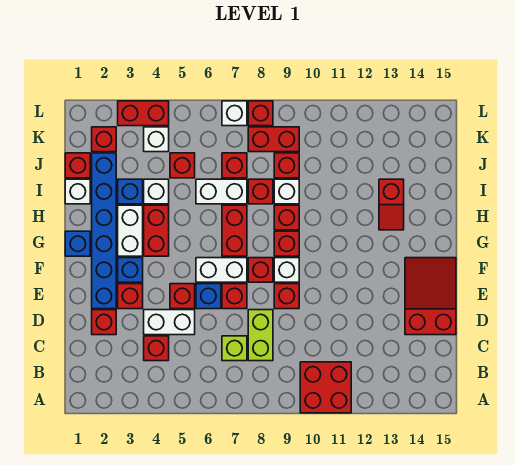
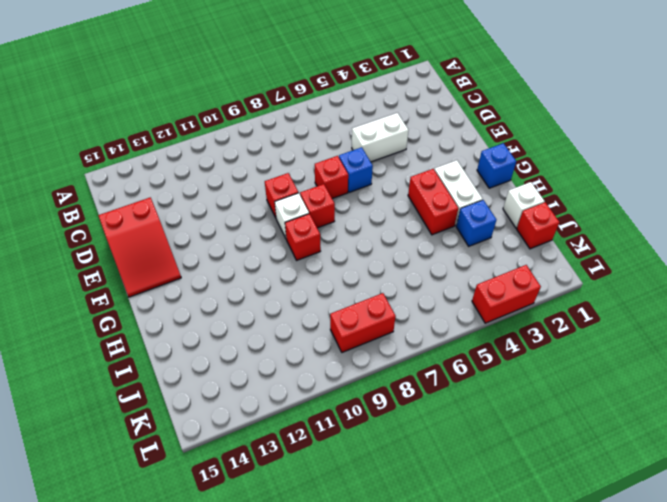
none -> red brick A10:B11 level 1
none -> red brick C4 level 1
none -> lime brick C7 level 1
none -> lime brick C8:D8 level 1

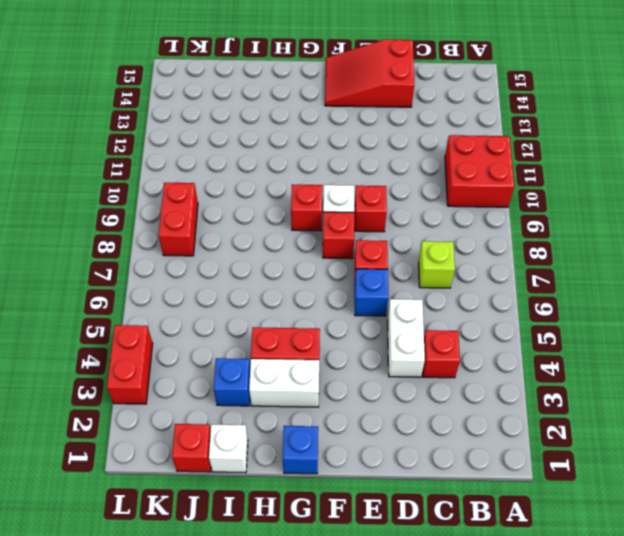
none -> lime brick C8:D8 level 1
none -> red brick D2 level 1
none -> blue brick E2:J2 level 1
none -> red brick E3 level 1

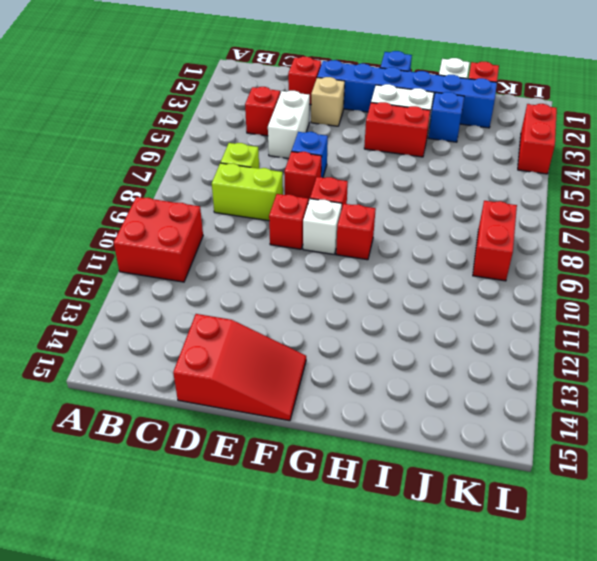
tan brick E3 level 1 -> red brick E3 level 1
none -> red brick E5 level 1
none -> blue brick F3 level 1
none -> white brick F6:F7 level 1
none -> red brick G7:H7 level 1

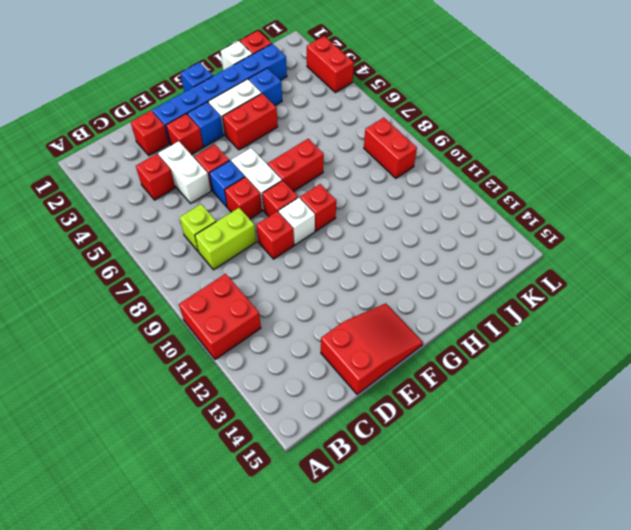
none -> red brick H9 level 1
none -> red slope H13:I13 level 1 top I
none -> white brick I4 level 1
none -> white brick I6:I7 level 1

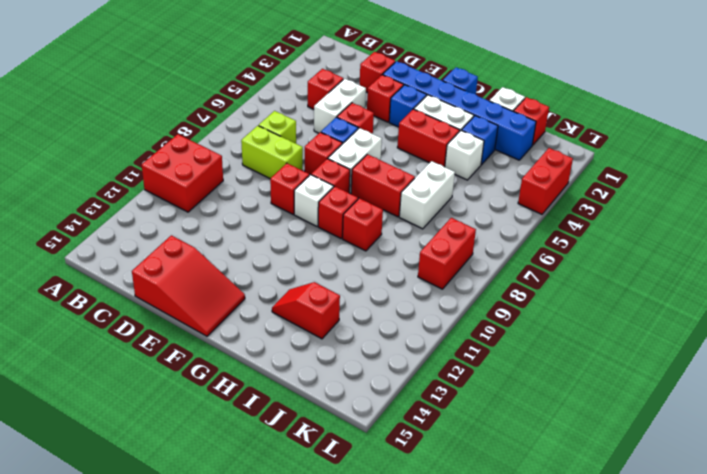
none -> red brick I8 level 1
none -> white brick I9 level 1
none -> red brick J5 level 1
none -> red brick J7 level 1

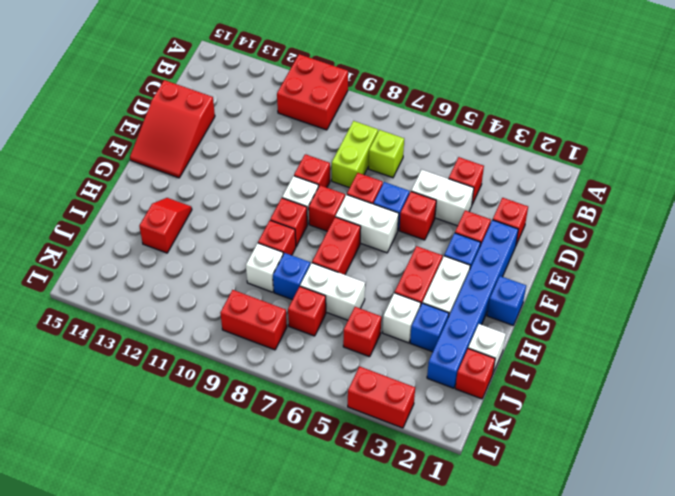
blue brick I8 level 1 -> red brick I8 level 1
none -> red brick J9 level 1
none -> red brick K2 level 1
none -> white brick K4 level 1
none -> white brick L7 level 1

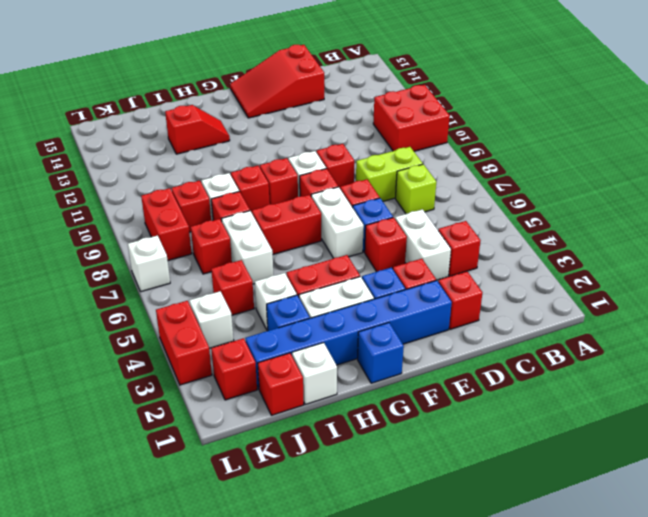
none -> red brick L8 level 1

